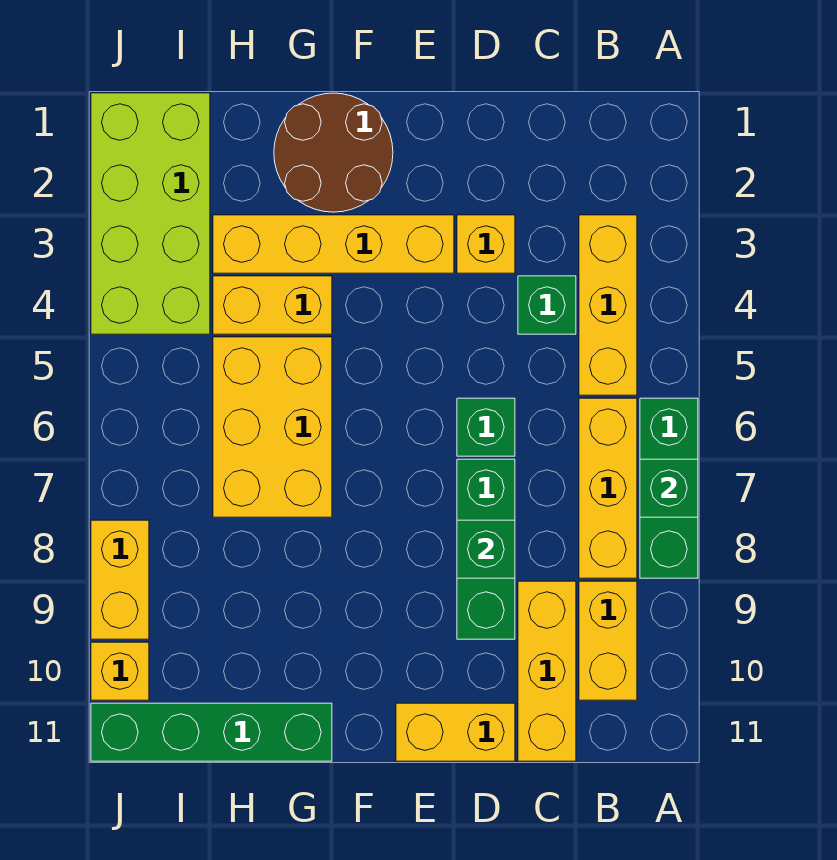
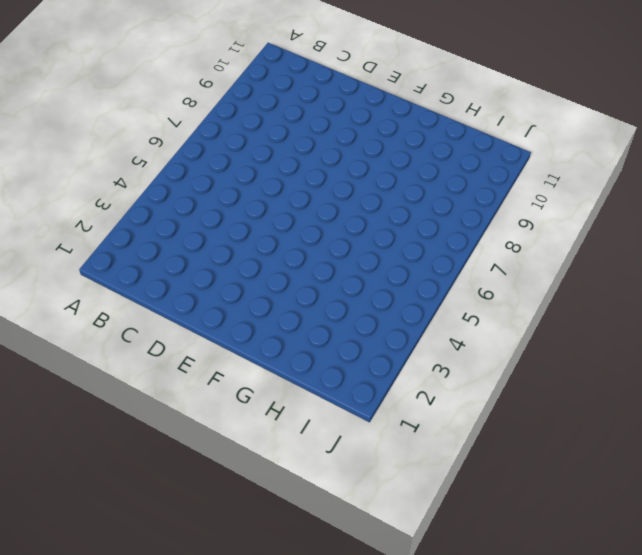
none -> green brick A6:A8 level 1
none -> yellow brick B3:B5 level 1
none -> yellow brick B6:B8 level 1

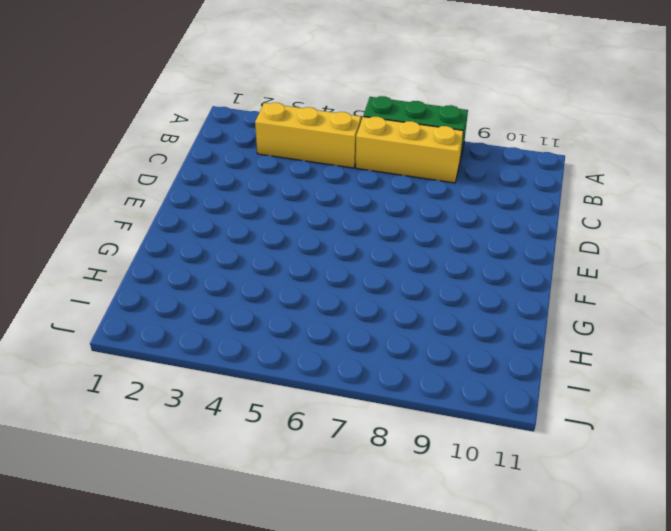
none -> yellow brick B9:B10 level 1
none -> green brick C4 level 1
none -> yellow brick C9:C11 level 1

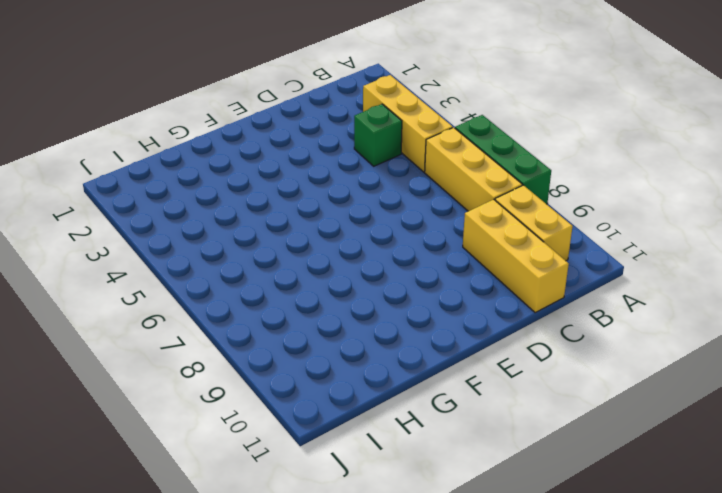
none -> yellow brick D3 level 1
none -> green brick D6 level 1
none -> green brick D7:D9 level 1

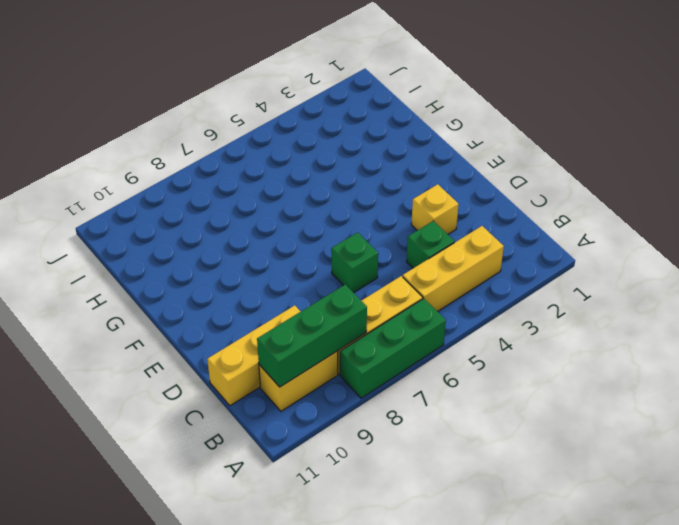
green brick B8:B10 level 2 -> green brick D7:D9 level 1
none -> yellow brick D11:E11 level 1
none -> yellow brick E3:H3 level 1
none -> brown round brick F1:G2 level 1

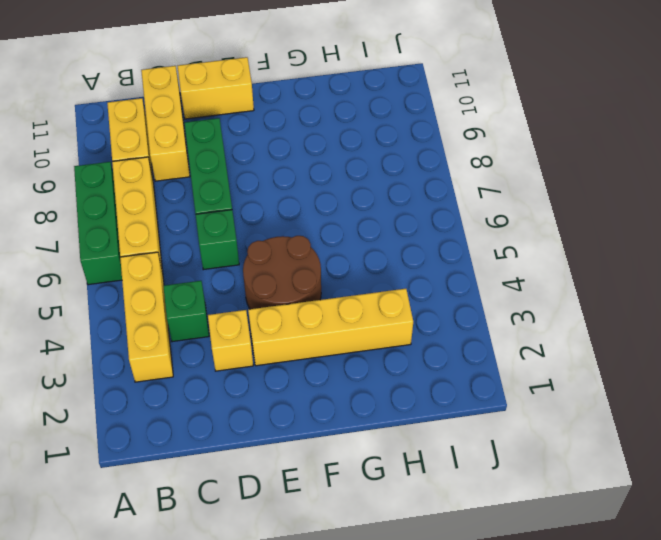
brown round brick E4:F5 level 1 -> brown round brick F1:G2 level 1
none -> yellow brick G4:H4 level 1
none -> yellow brick G5:H7 level 1
none -> green brick G11:J11 level 1

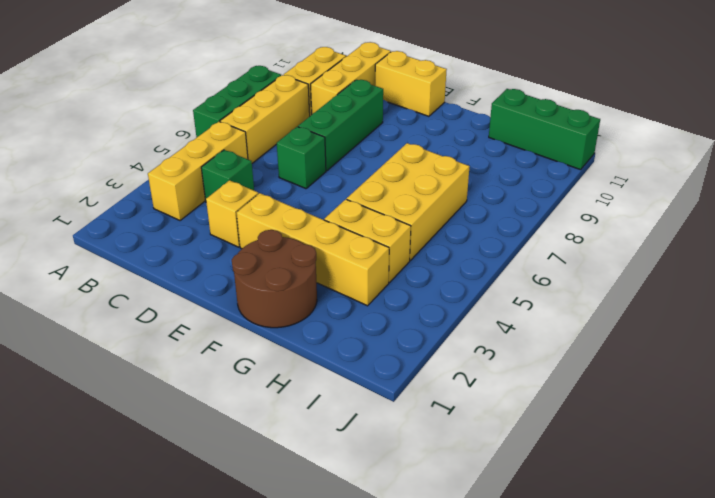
green brick H11:J11 level 1 -> green brick G11:J11 level 1
none -> lime brick I1:J4 level 1
none -> yellow brick J8:J9 level 1
none -> yellow brick J10 level 1

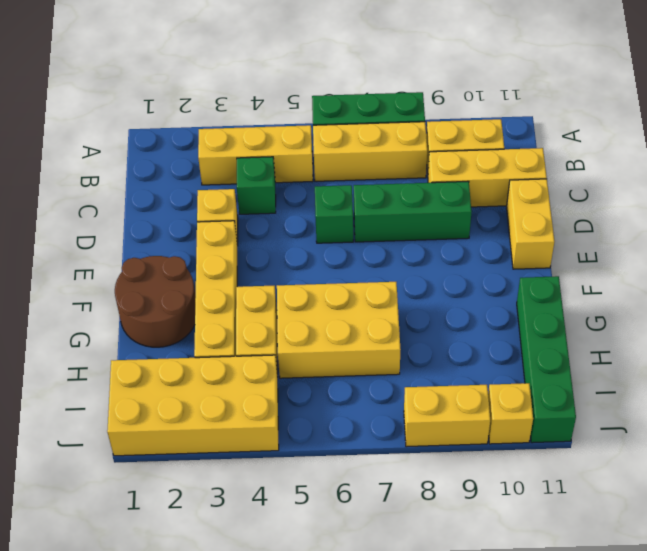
yellow brick I1:J4 level 1 -> lime brick I1:J4 level 1
none -> green brick A7 level 2
none -> green brick D8 level 2

